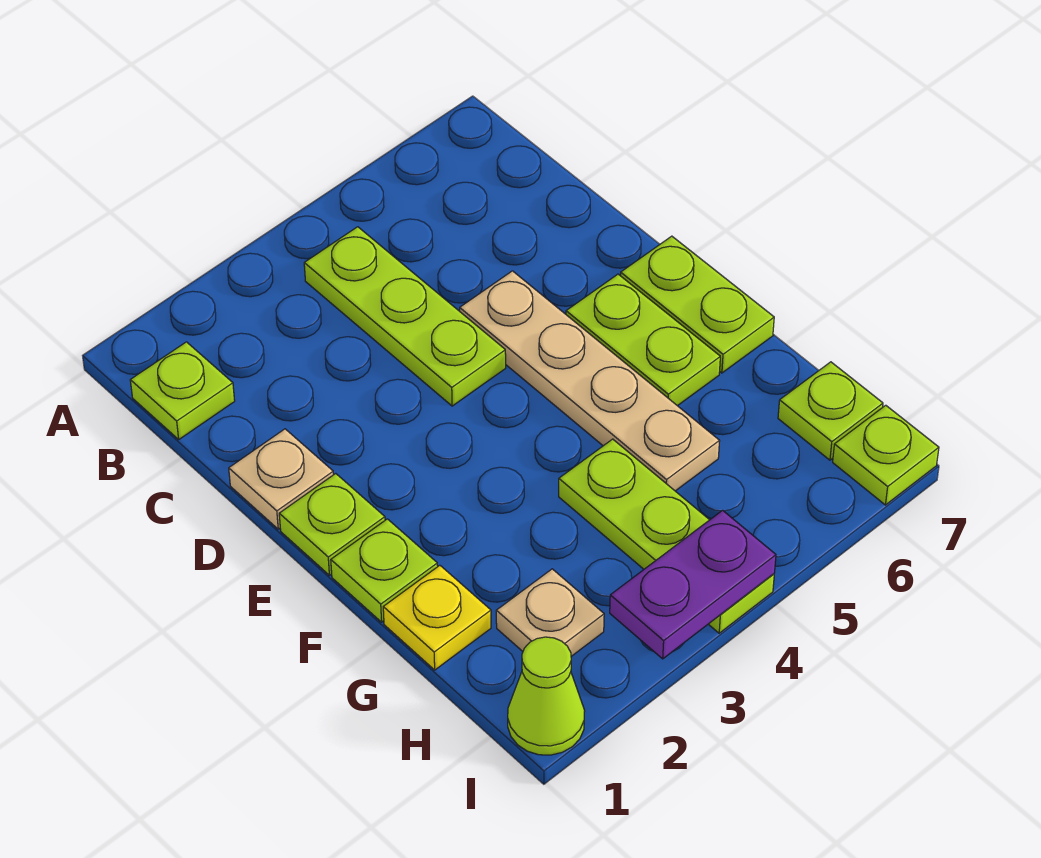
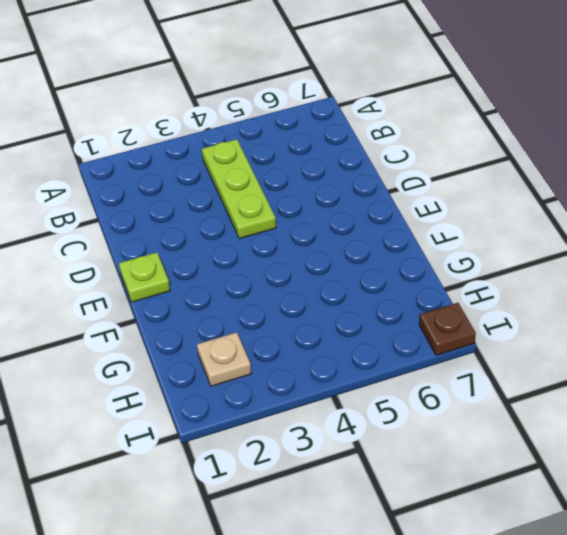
brown plate I7 level 1 -> lime plate I7 level 1
none -> lime plate B1 level 1
none -> tan plate D1 level 1
none -> tan plate D5:G5 level 1

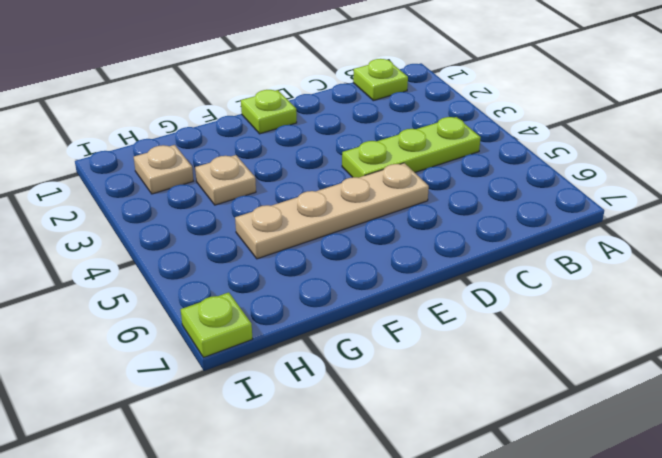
tan plate G3 level 1 -> tan plate D1 level 1
none -> lime plate E6:F6 level 1
none -> lime plate E7:F7 level 1
none -> lime plate F1 level 1

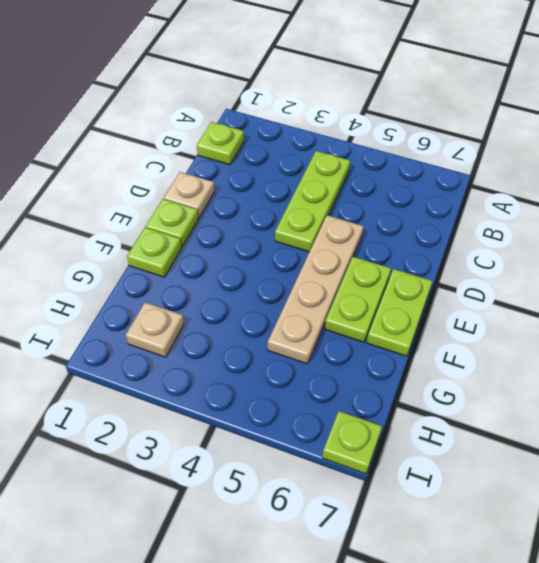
none -> yellow plate G1 level 1
none -> lime plate G4:I4 level 1
none -> lime plate H7 level 1

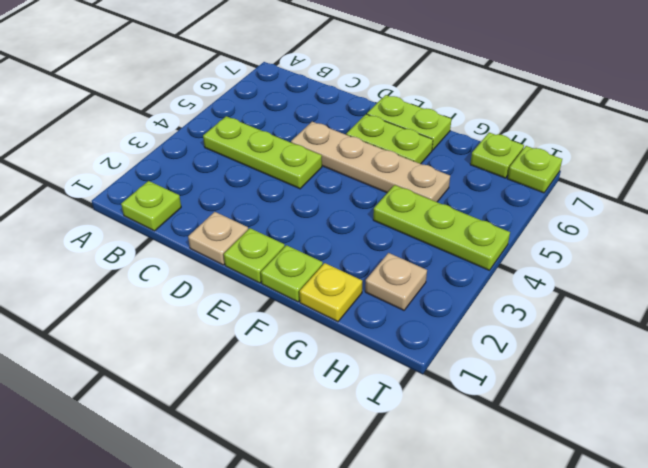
none -> lime cone I1 level 1
none -> purple plate I3:I4 level 2

